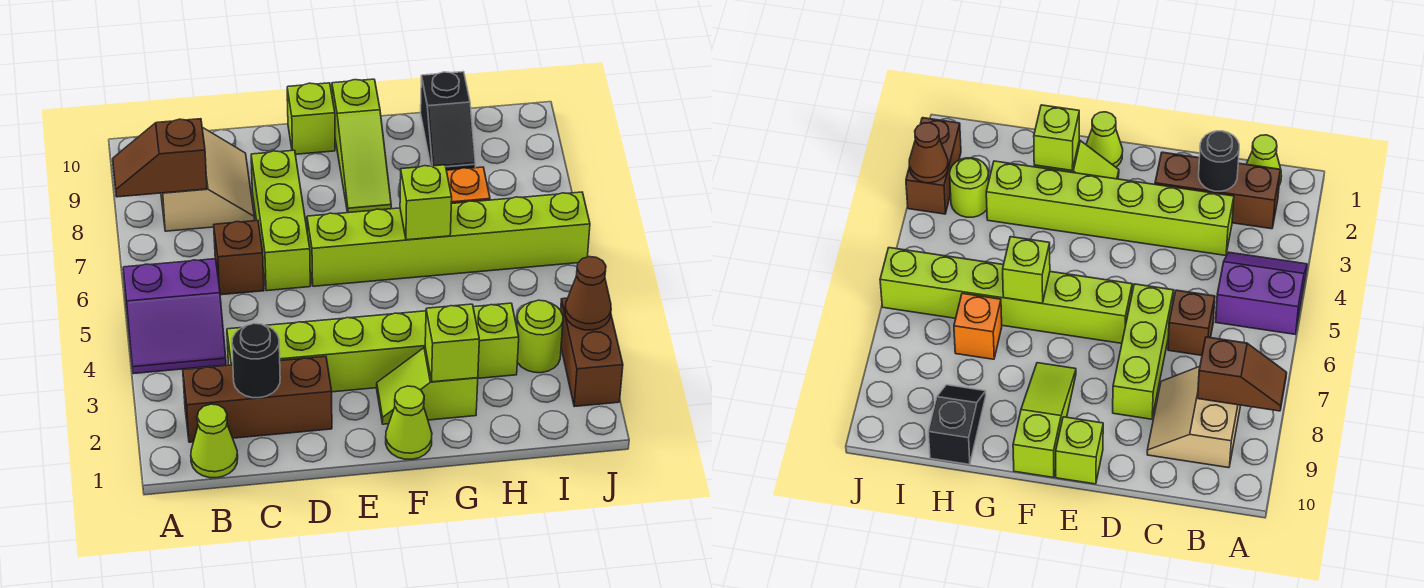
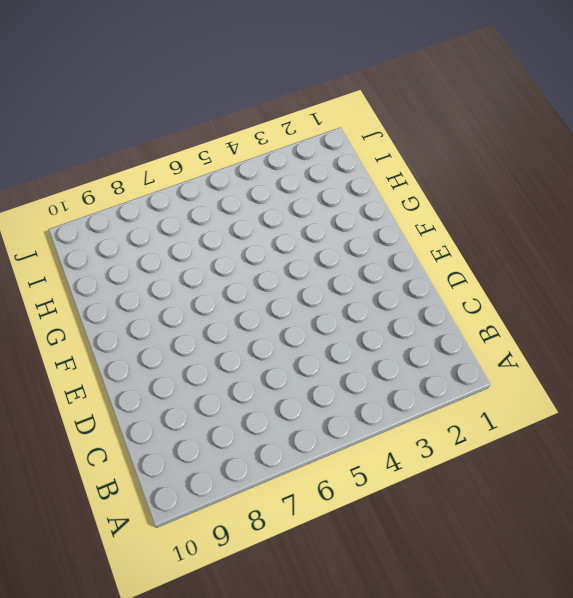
none -> purple slope A4:B5 level 1 top 5
none -> lime cone B1 level 1
none -> brown brick B2:D2 level 1

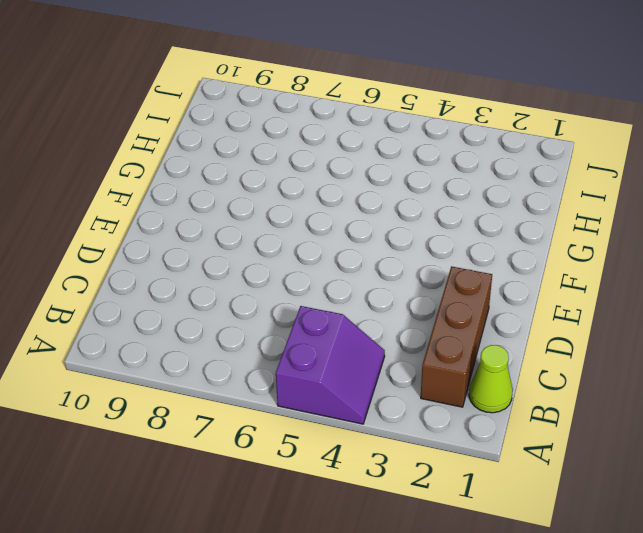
none -> tan slope B8:C9 level 1 top B
none -> lime brick C3:H3 level 1
none -> brown brick C6 level 1

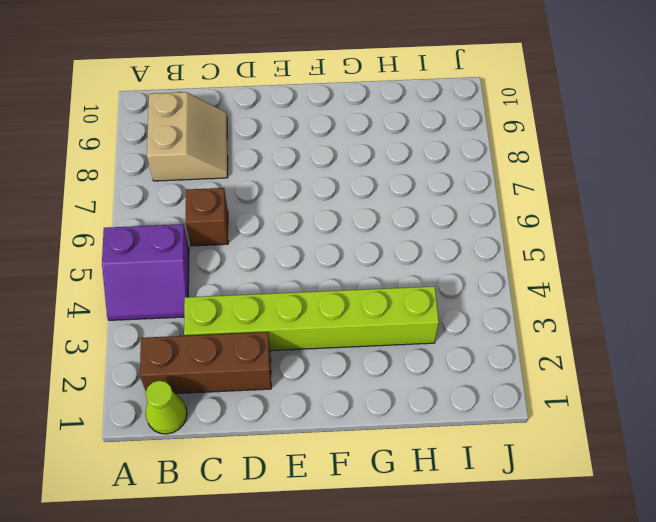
none -> lime brick D6:D8 level 1
none -> lime brick E6:J6 level 1
none -> lime brick E10 level 1

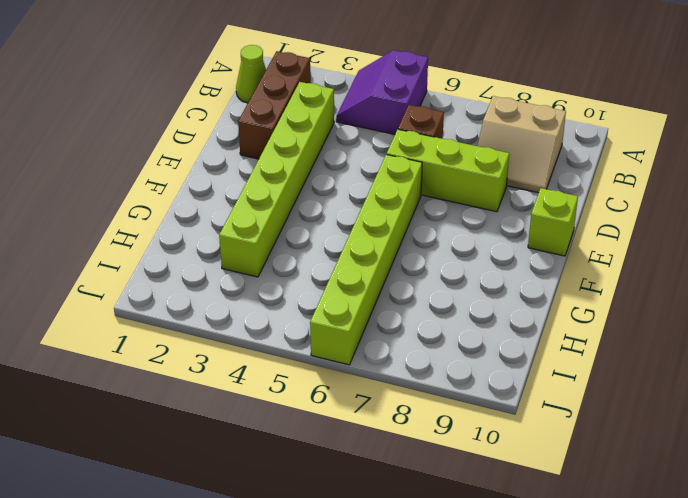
none -> lime cone F1 level 1
none -> lime slope F2:G2 level 1 top G
none -> lime slope F8:F10 level 1 top 10

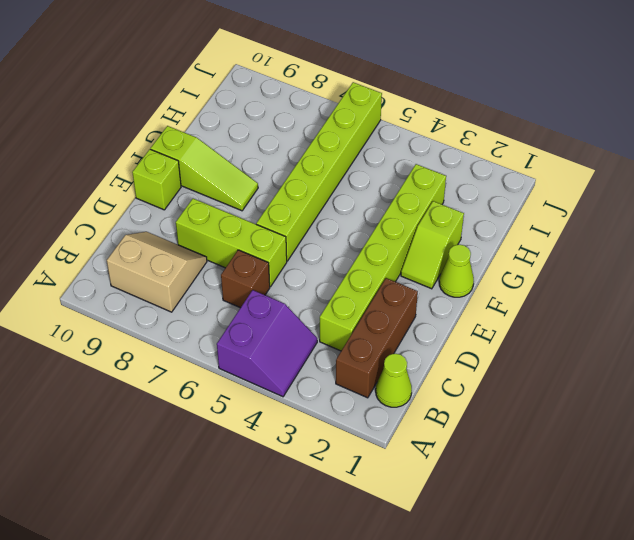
none -> orange brick H7 level 1
none -> black slope H9:H10 level 1 top 10
none -> lime round brick I3 level 1

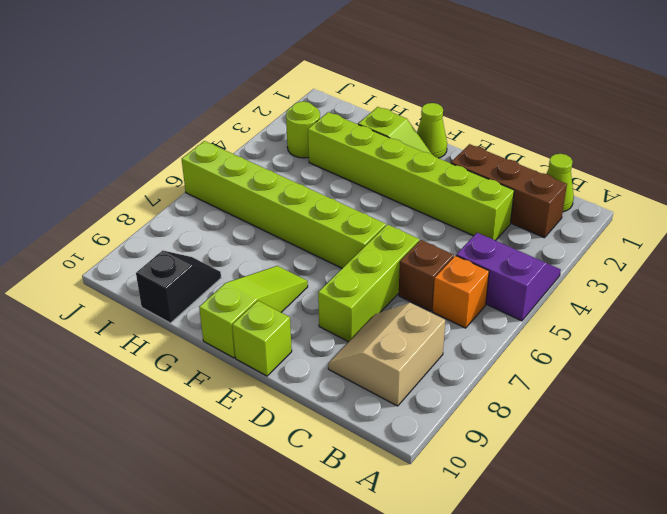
orange brick B6 level 1 -> orange brick H7 level 1
none -> brown brick J2:J3 level 1
none -> brown slope A8:B8 level 2 top B
none -> black round brick C2 level 2

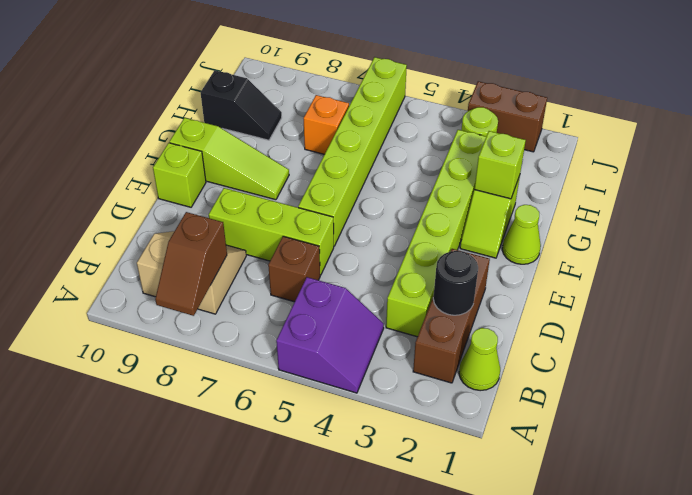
none -> lime brick G6 level 2
none -> brown cone J3 level 2

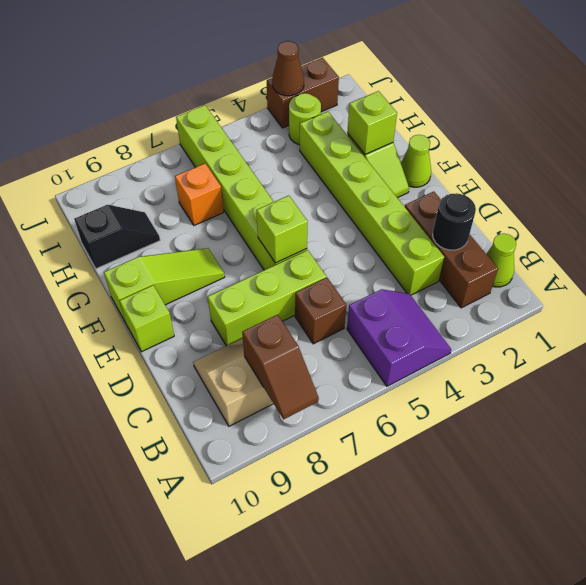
lime brick E6 level 2 -> lime brick G6 level 2

